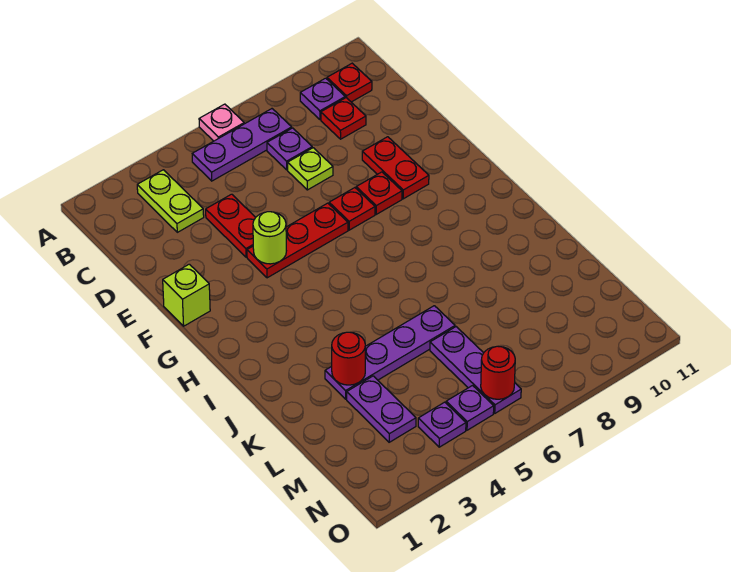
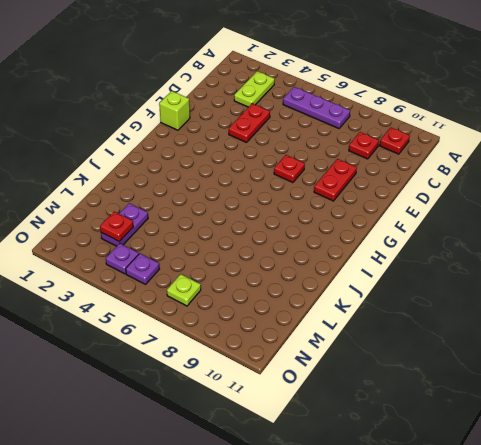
red plate M3 level 2 -> red plate F8 level 1
lime plate N7 level 1 -> lime plate D7 level 1
none -> pink plate A6 level 1
none -> purple plate B9 level 1
none -> purple plate C7 level 1

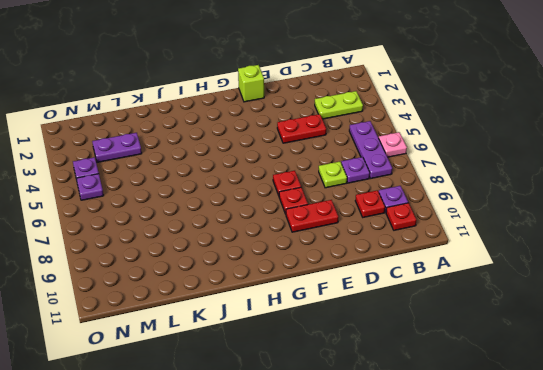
none -> red plate F4:F6 level 1
none -> purple plate K3:K6 level 1
none -> purple plate L6:N6 level 1

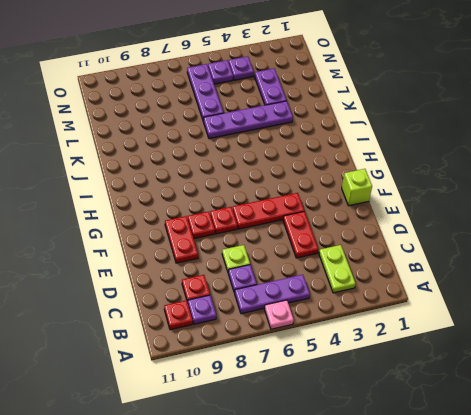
none -> lime round brick F4 level 2
none -> red round brick K3 level 2
none -> red round brick N6 level 2

